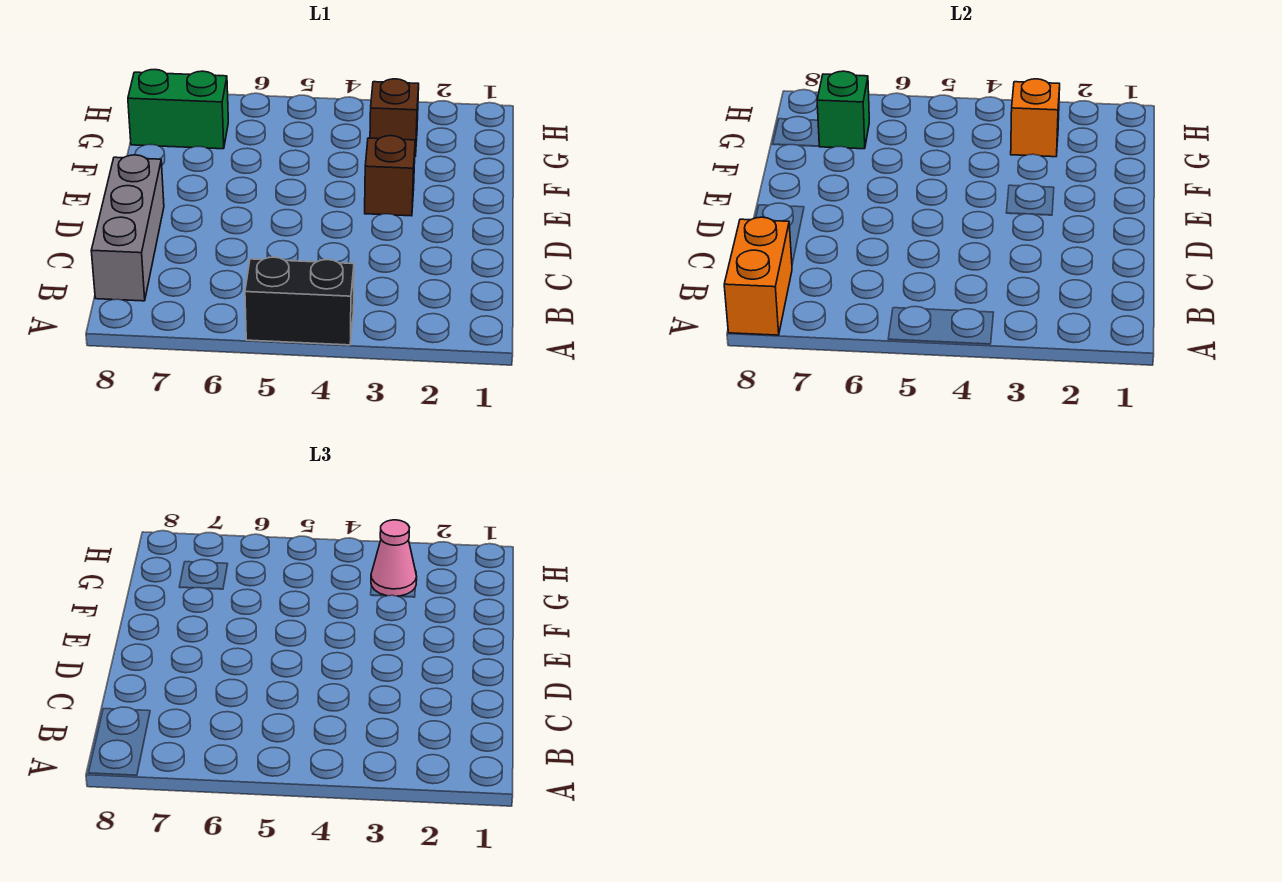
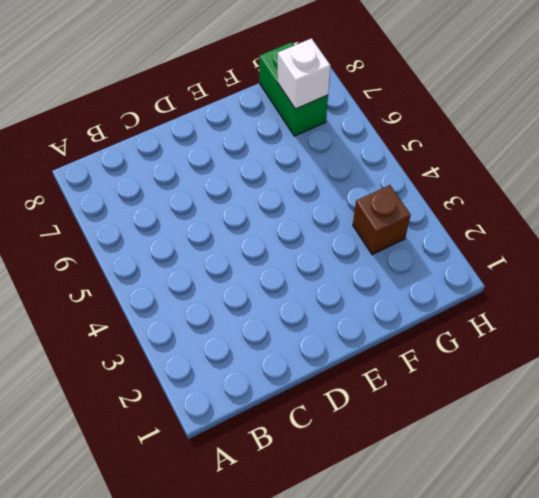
white brick G7 level 2 -> green brick G7 level 2
none -> black brick A4:A5 level 1
none -> grey brick B8:D8 level 1

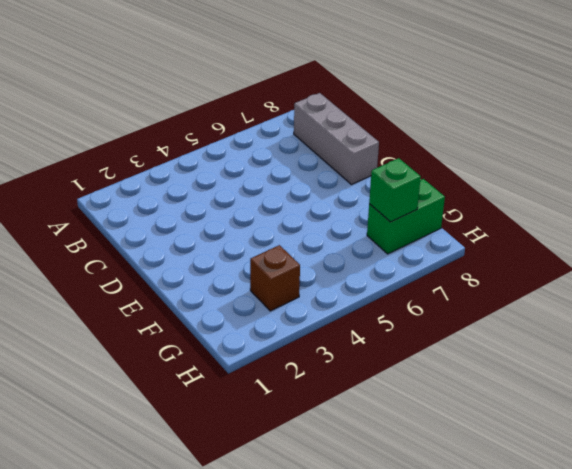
none -> black brick A4:A5 level 1
none -> brown brick E3 level 1

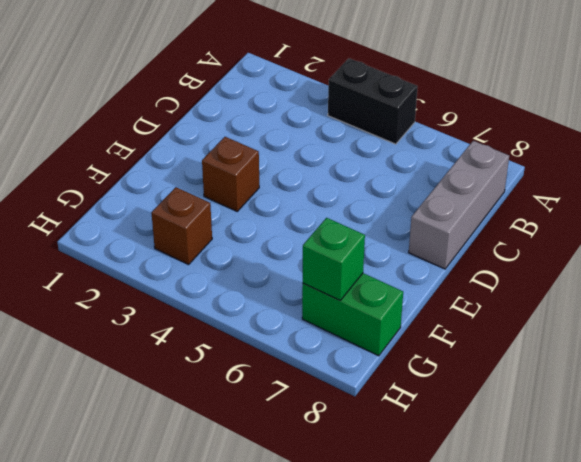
none -> orange brick A8:B8 level 2
none -> orange brick G3 level 2

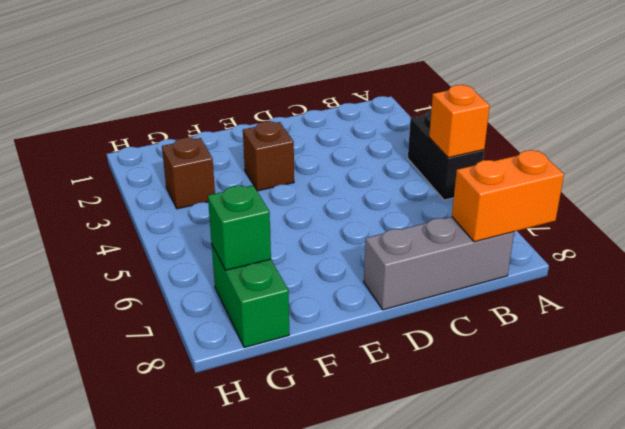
orange brick A5 level 2 -> orange brick G3 level 2
none -> pink cone G3 level 3

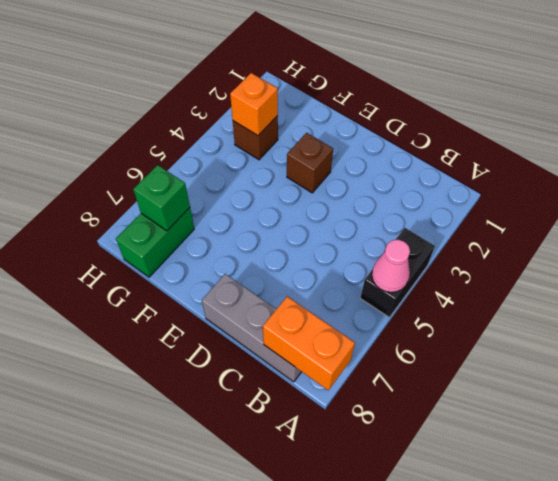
pink cone A5 level 2 -> pink cone G3 level 3

